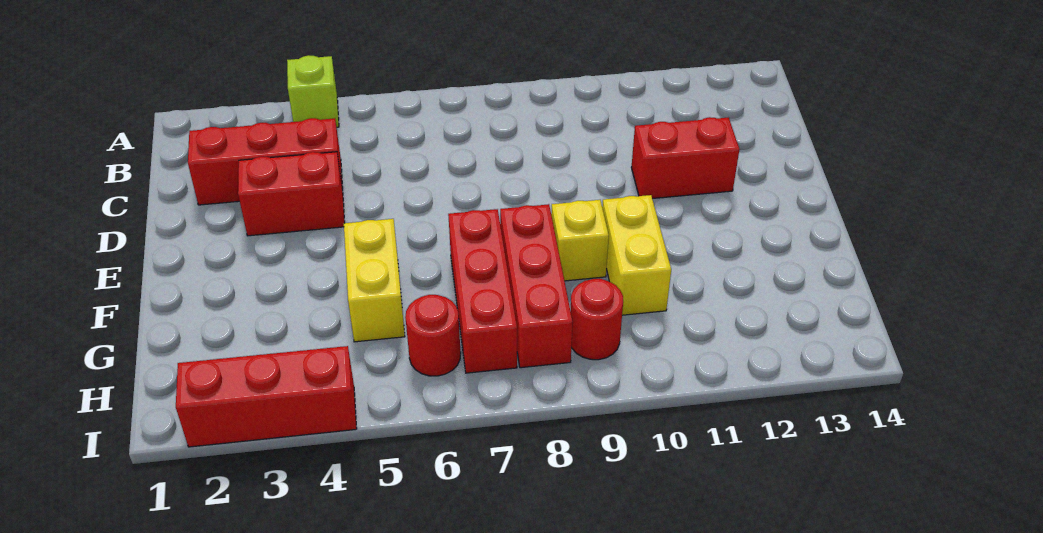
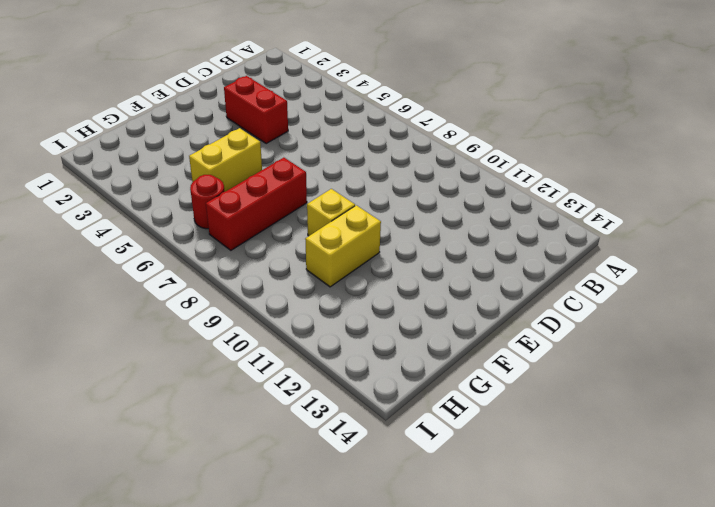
none -> lime brick A4 level 1
none -> red brick C2:C4 level 1
none -> red brick D11:D12 level 1

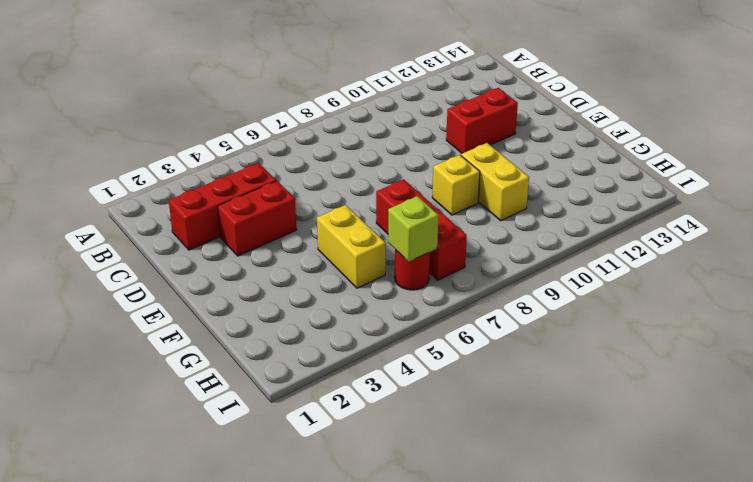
lime brick H6 level 2 -> lime brick A4 level 1
none -> red brick F8:H8 level 1
none -> red round brick H9 level 1
none -> red brick I2:I4 level 1

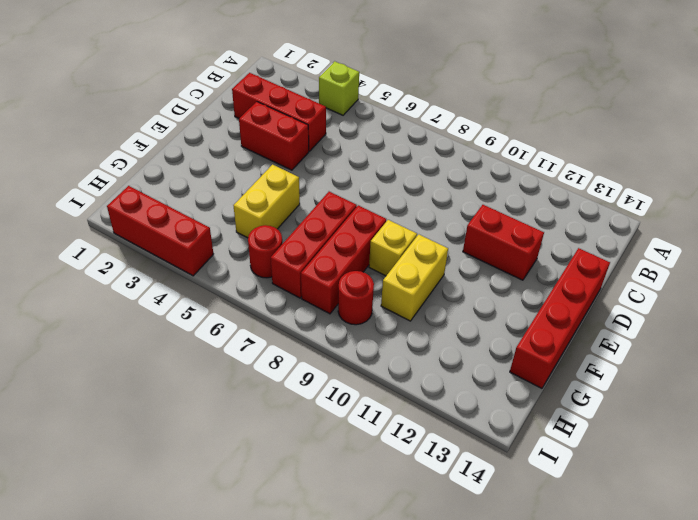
red brick D14:G14 level 1 -> none

